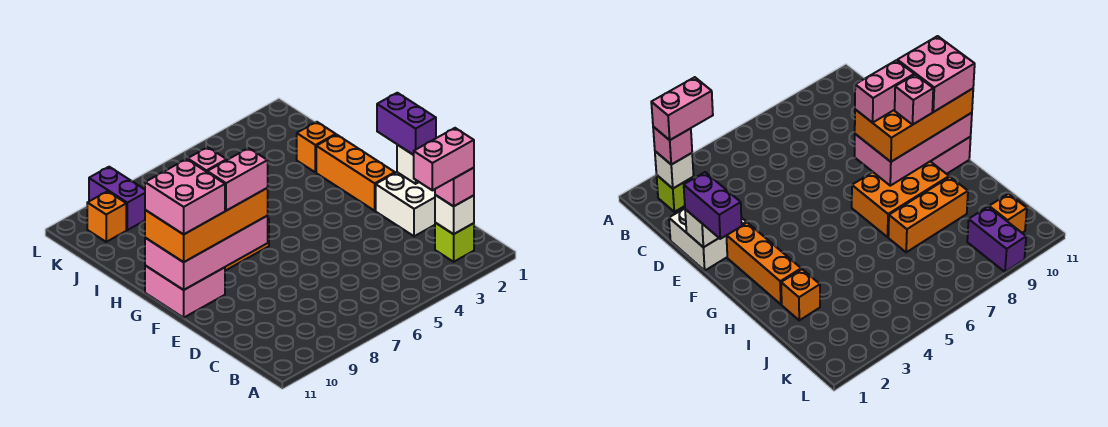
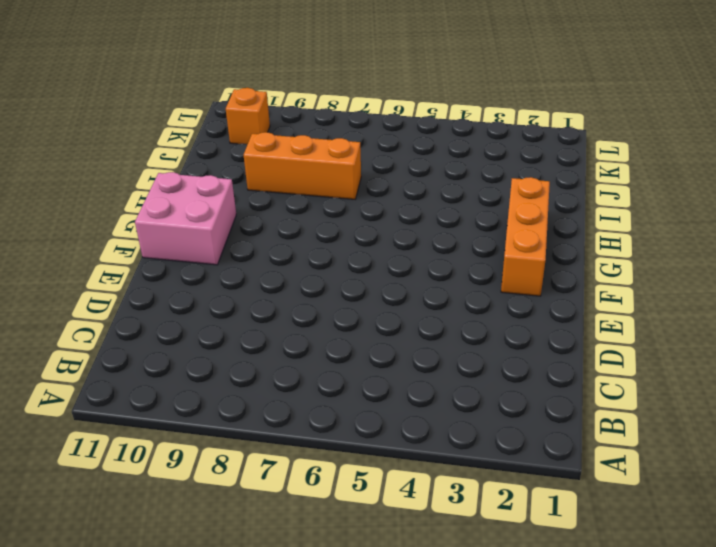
none -> lime brick B2 level 1
none -> white brick D1:E2 level 1
none -> orange brick G7:H9 level 1

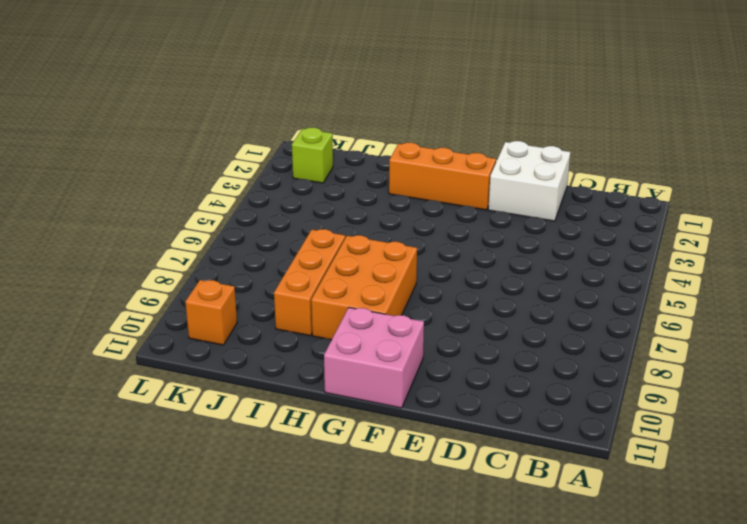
lime brick K2 level 1 -> lime brick B2 level 1
none -> orange brick I2 level 1
none -> purple brick K9:L9 level 1
none -> white brick B2 level 2

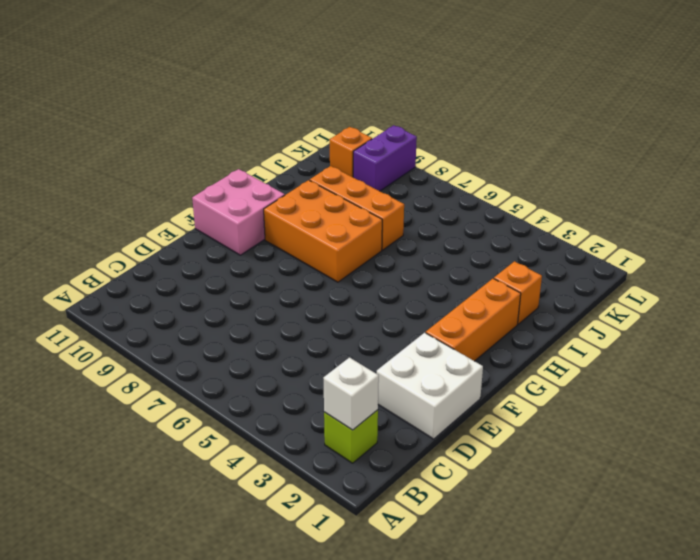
none -> white brick E1 level 2
none -> pink brick F8:G11 level 2
none -> pink brick B2 level 3

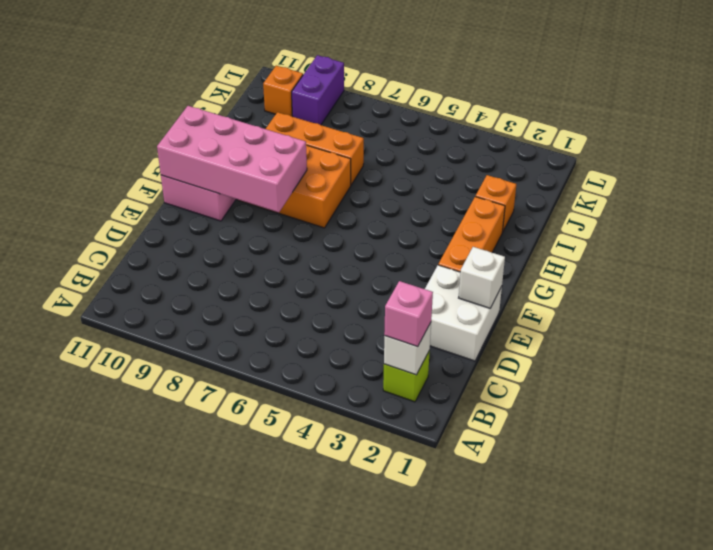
none -> purple brick E1:F1 level 3
none -> orange brick F8:G11 level 3
none -> pink brick B2:B3 level 4

